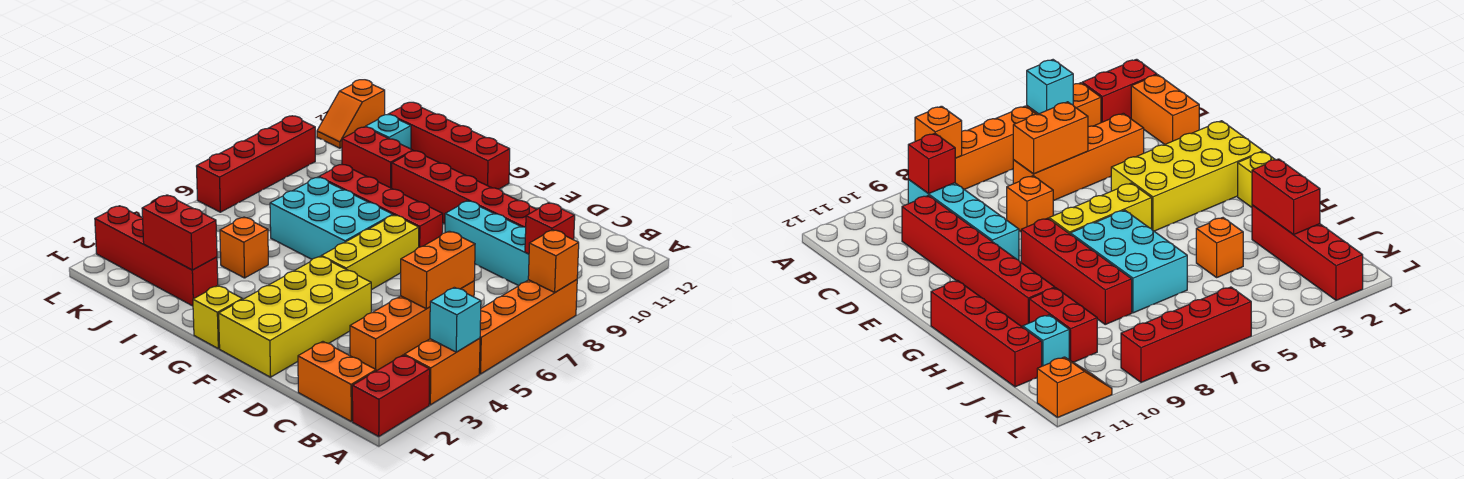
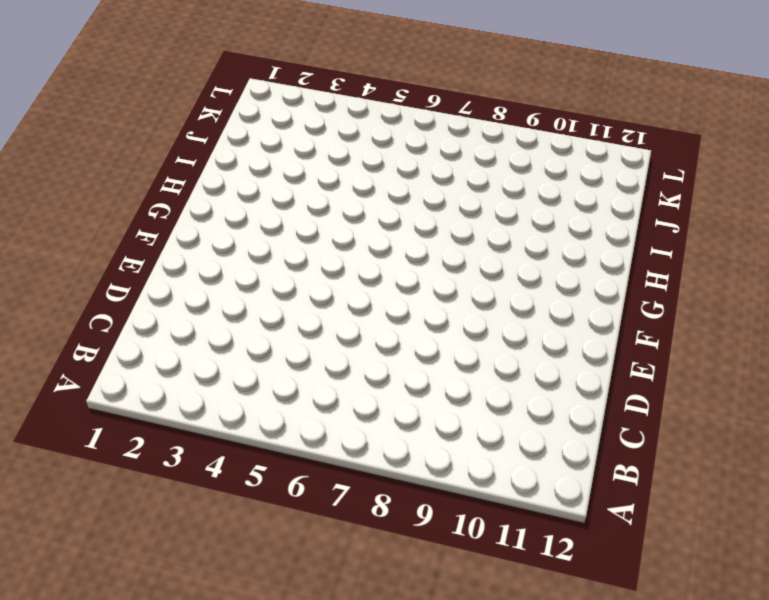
none -> red brick A1:A2 level 1
none -> orange brick A3:A4 level 1
none -> orange brick A5:A8 level 1

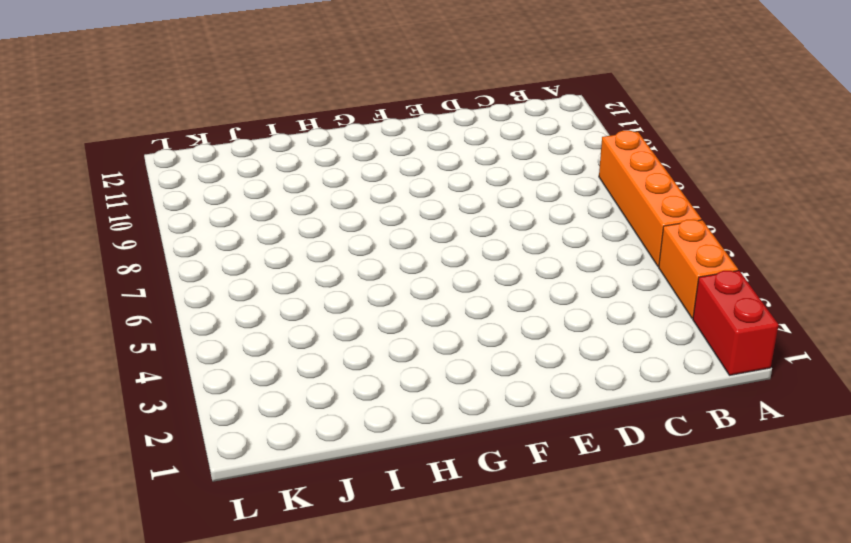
none -> orange brick B1:C1 level 1
none -> cyan brick B9:E9 level 1
none -> orange brick C3:C6 level 1

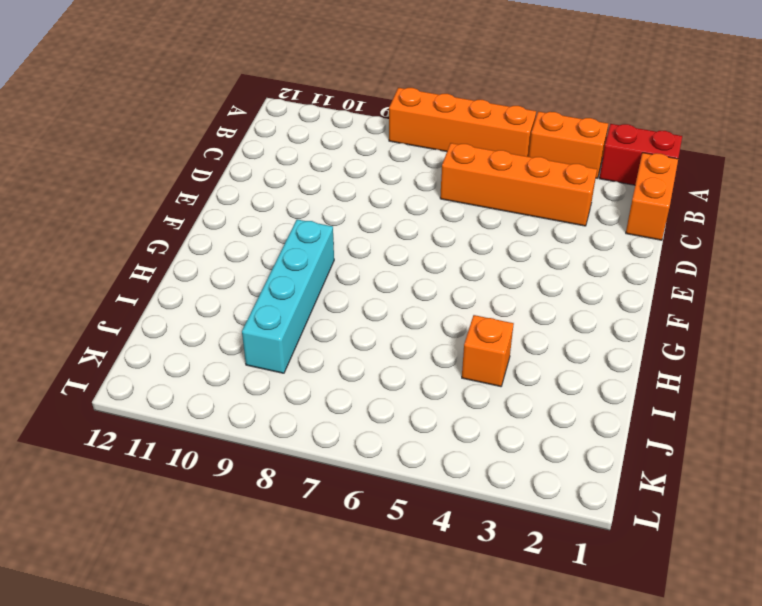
cyan brick G9:J9 level 1 -> cyan brick B9:E9 level 1
none -> red brick C10:H10 level 1
none -> orange brick D7 level 1
none -> yellow brick E1:F4 level 1

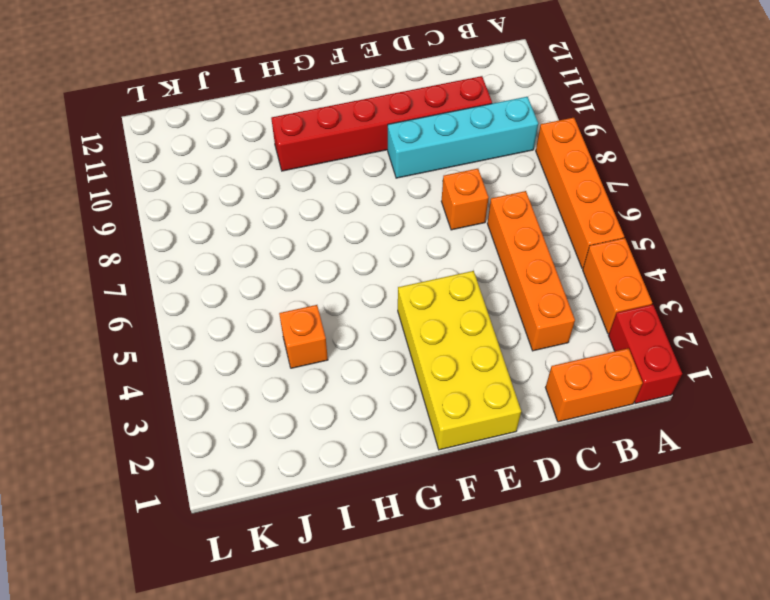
none -> yellow brick F5:F7 level 1
none -> red brick F8:I8 level 1
none -> yellow brick G1 level 1

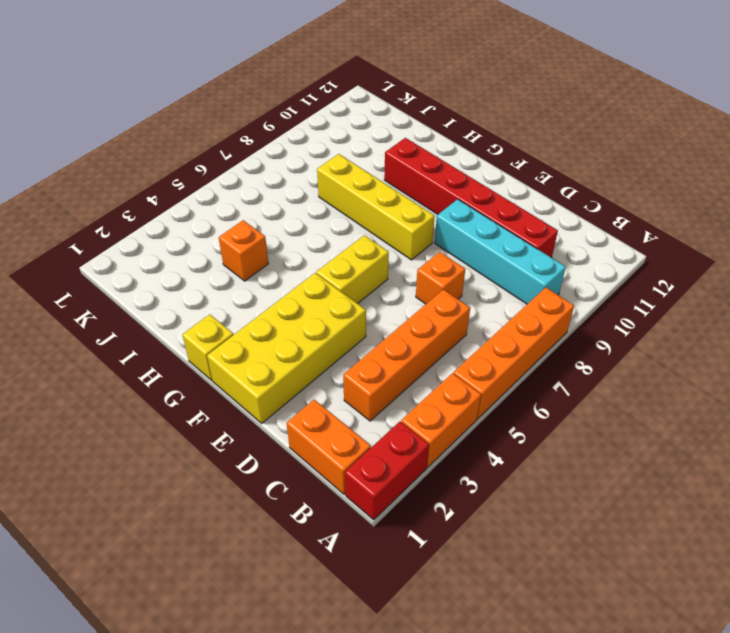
yellow brick F5:F6 level 1 -> yellow brick F5:F7 level 1
yellow brick F8:I8 level 1 -> red brick F8:I8 level 1
none -> cyan brick G6:I7 level 1
none -> red brick G12:J12 level 1
none -> red brick I2:L2 level 1

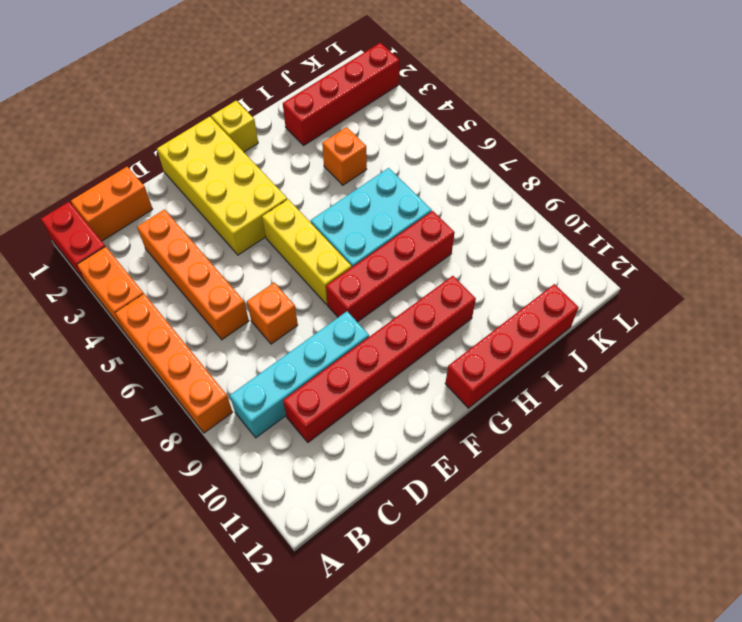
none -> red brick I10:J10 level 1
none -> cyan brick J11 level 1
none -> red brick L6:L9 level 1

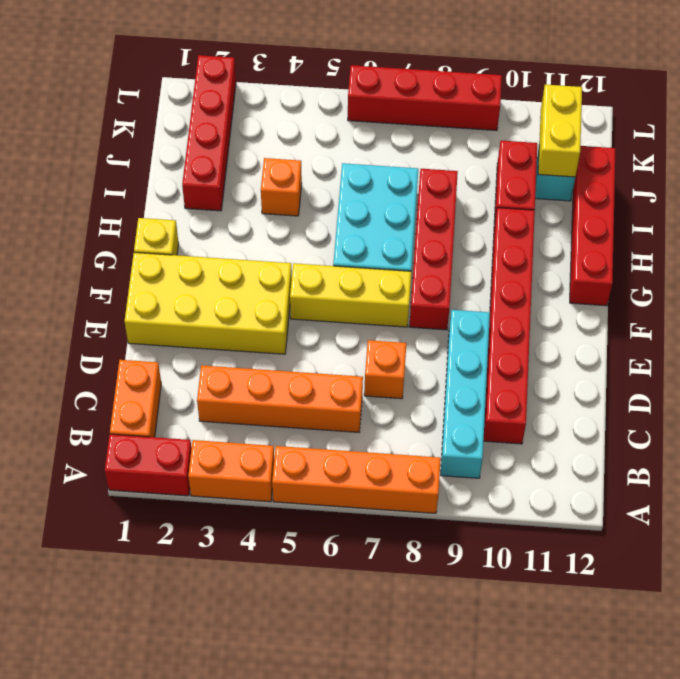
yellow brick J11:K11 level 2 -> none
none -> orange slope L11:L12 level 1 top 12
none -> cyan brick A4 level 2
none -> orange brick A8 level 2

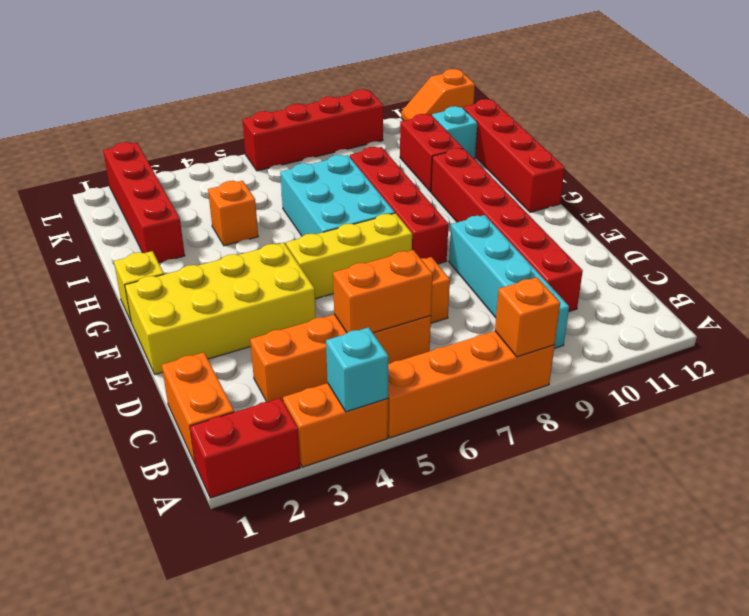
none -> red brick B9 level 2
none -> red brick I2:J2 level 2

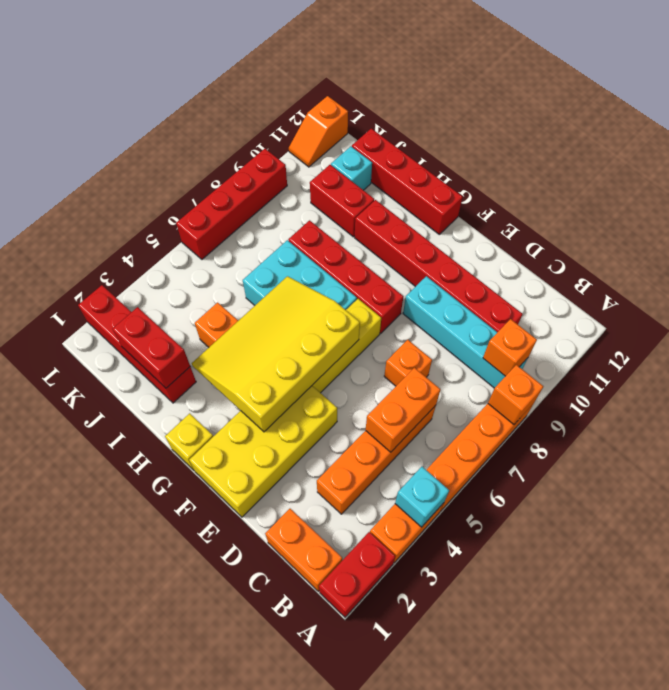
orange brick B9 level 2 -> red brick B9 level 2
yellow slope F3:H6 level 2 top F -> none

